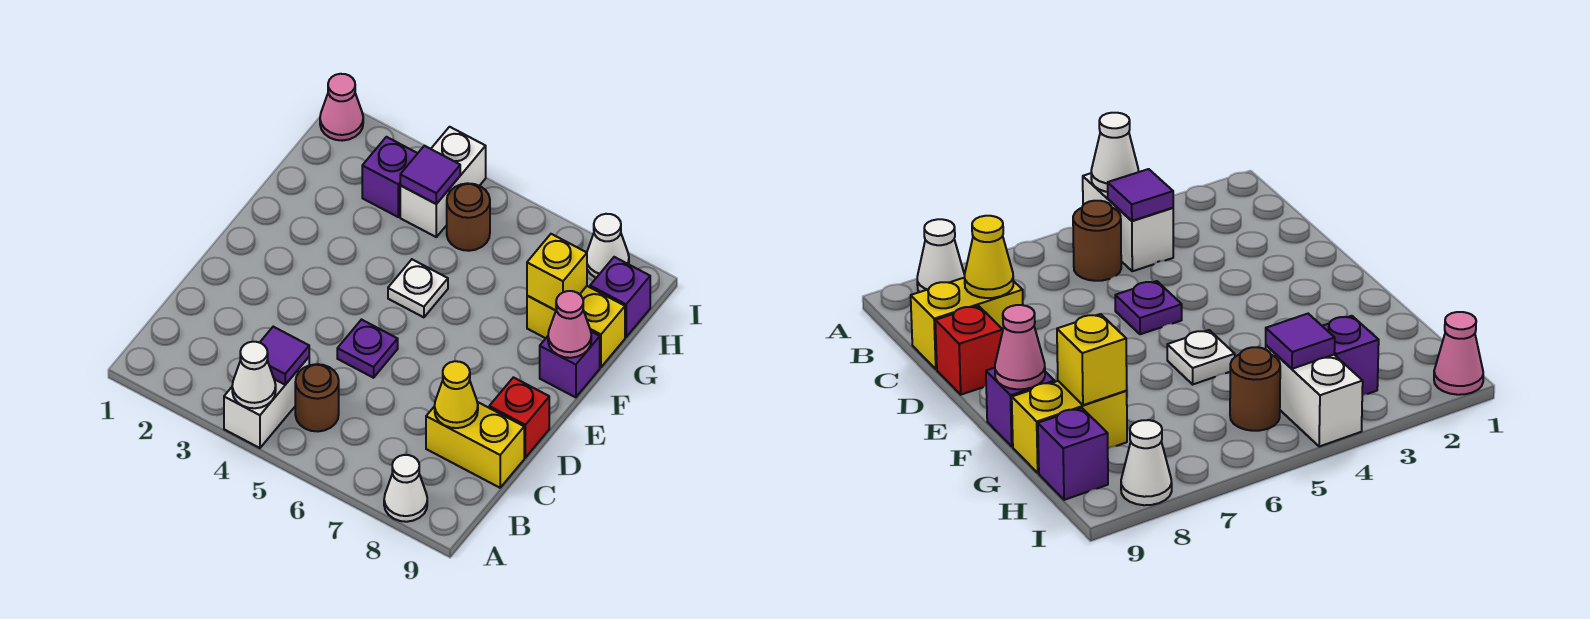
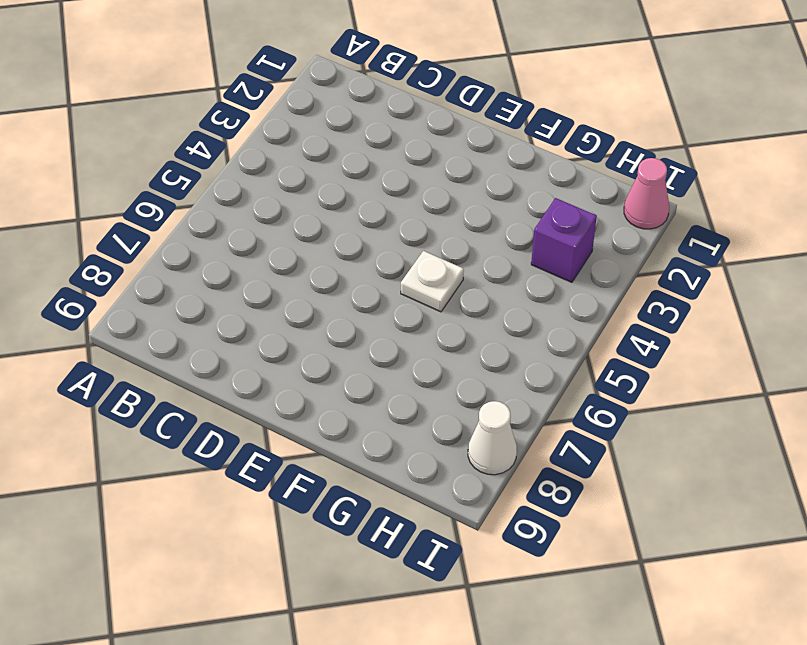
none -> white brick A4:B4 level 1
none -> white cone A8 level 1
none -> brown round brick B5 level 1

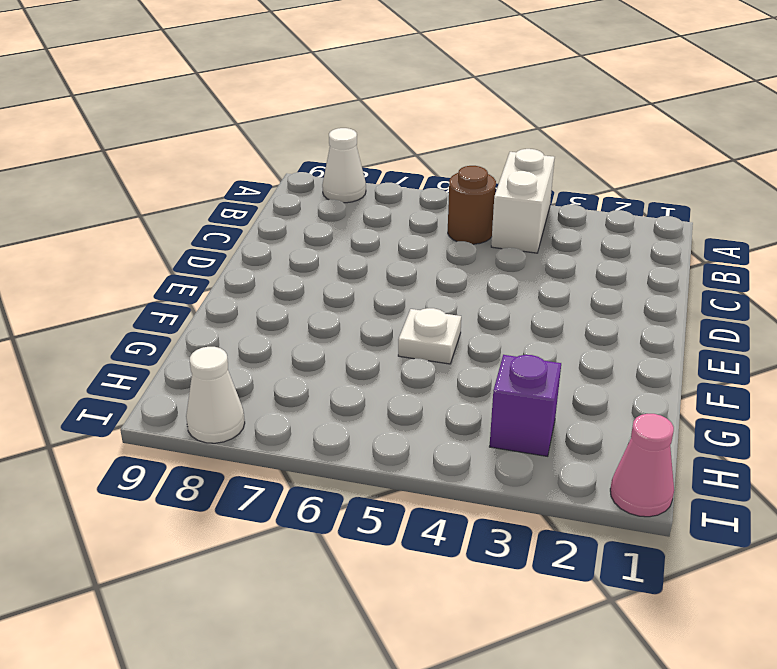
none -> yellow brick C8:C9 level 1
none -> purple plate D5 level 1
none -> red brick D9 level 1

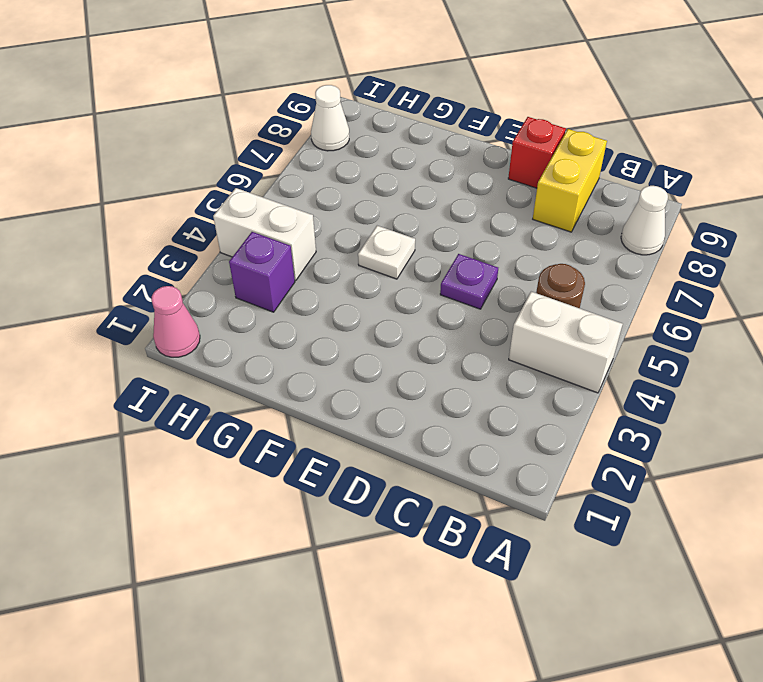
none -> purple brick F9 level 1
none -> yellow brick G8:G9 level 1
none -> brown round brick H5 level 1

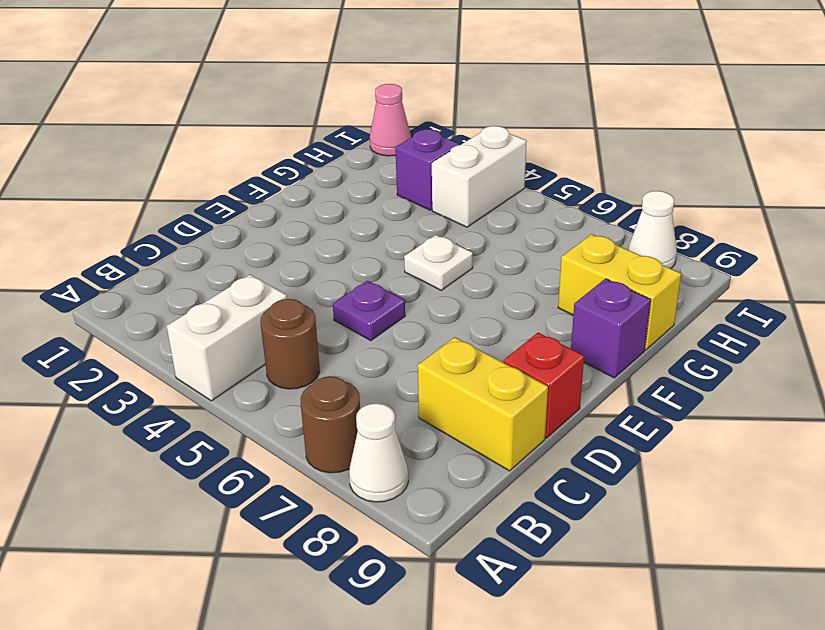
brown round brick A7 level 1 -> brown round brick H5 level 1
none -> purple brick H9 level 1
none -> white cone A4 level 2
none -> purple tile B4 level 2

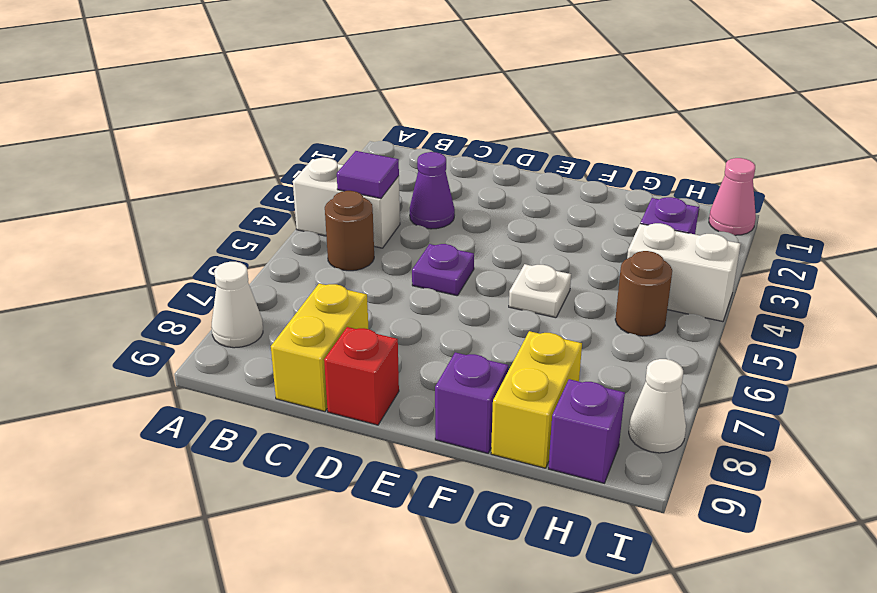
purple cone C3 level 1 -> none
none -> white cone A4 level 2
none -> yellow cone C8 level 2
none -> pink cone F9 level 2

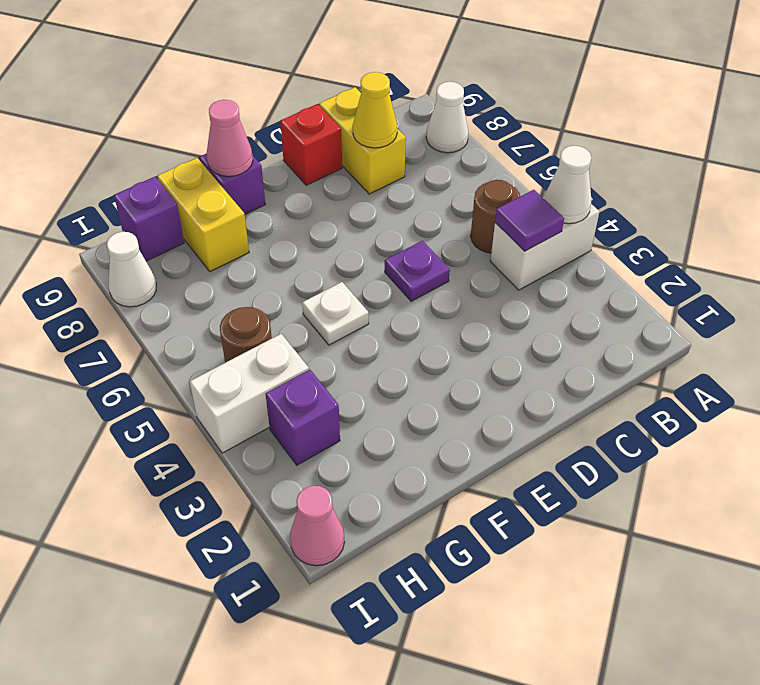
none -> yellow brick G8 level 2
none -> purple tile H4 level 2

